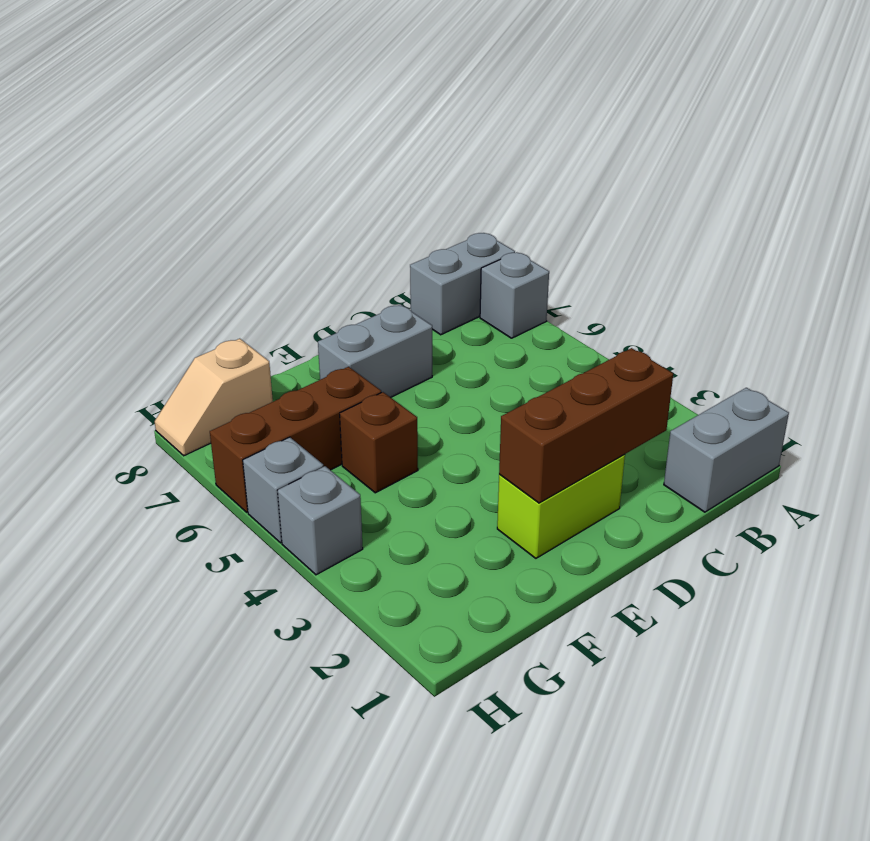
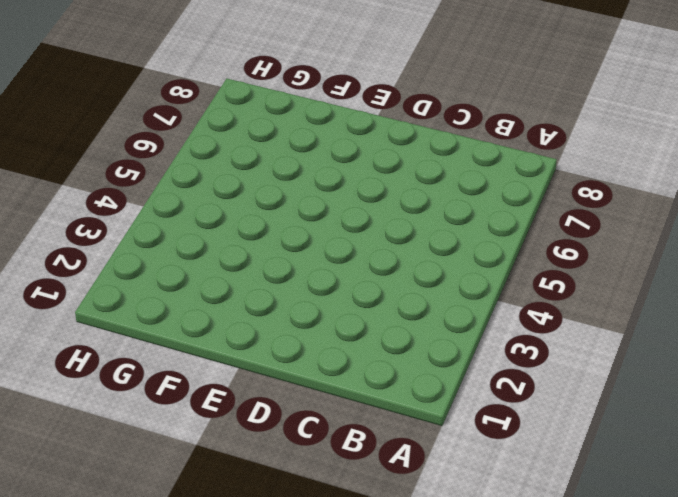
none -> grey brick A1:B1 level 1
none -> grey brick A7 level 1

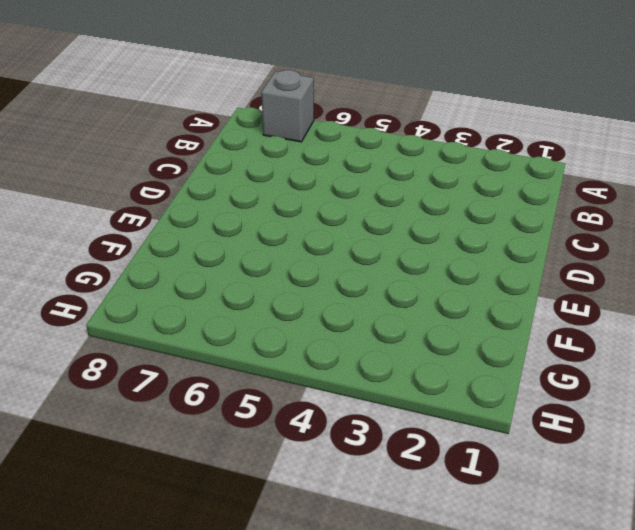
none -> grey brick A1:B1 level 1
none -> grey brick A8:B8 level 1

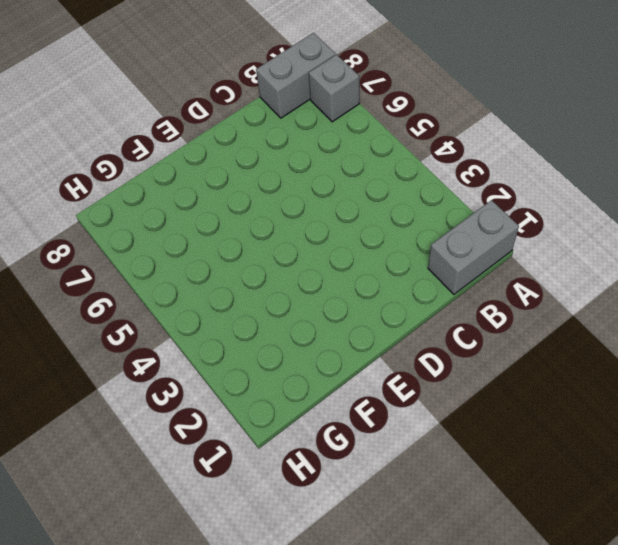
none -> lime brick D2:E2 level 1
none -> grey brick D7:E7 level 1

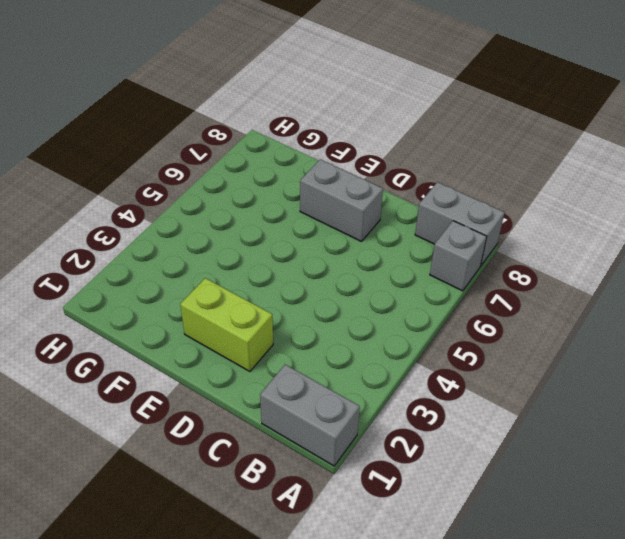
none -> brown brick F5 level 1
none -> brown brick F6:H6 level 1

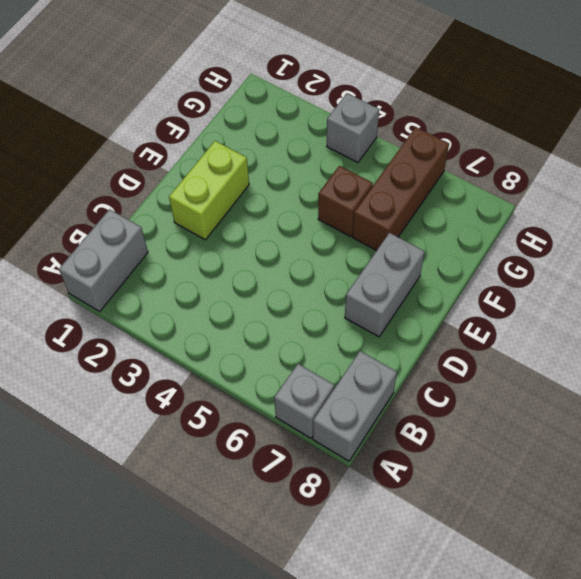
none -> tan slope G8:H8 level 1 top G
none -> grey brick H5 level 1

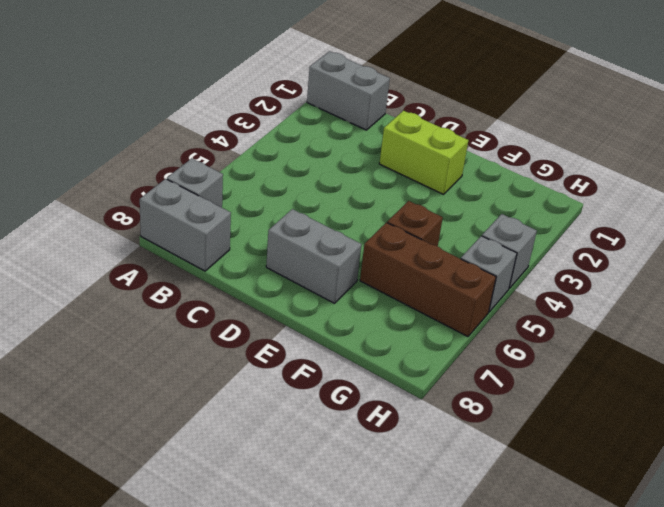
none -> tan slope G8:H8 level 1 top G
none -> brown brick C2:E2 level 2

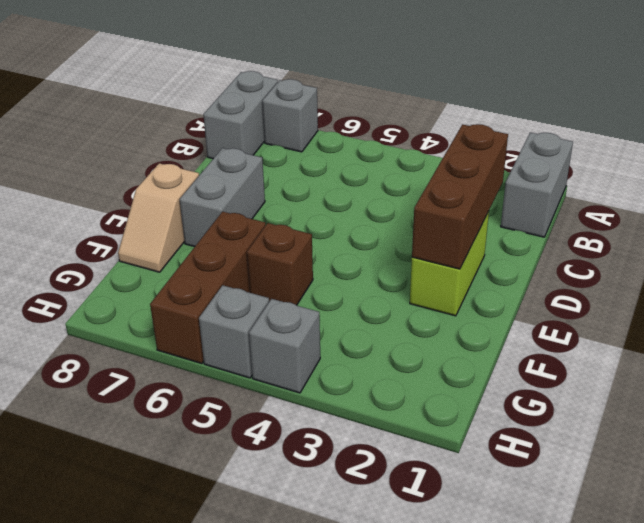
tan slope E8:F8 level 1 top E -> tan slope G8:H8 level 1 top G

